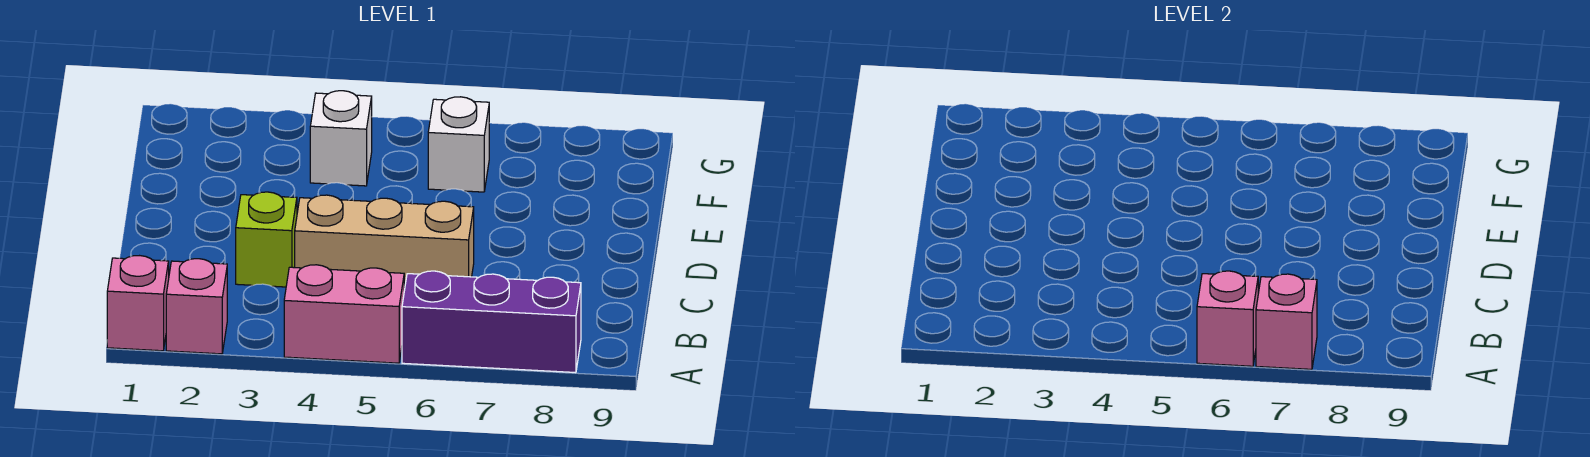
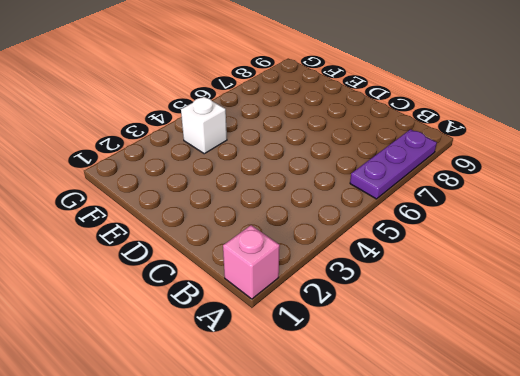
purple plate A6:A8 level 1 -> purple brick A6:A8 level 1
none -> pink brick A2 level 1
none -> pink brick A4:A5 level 1

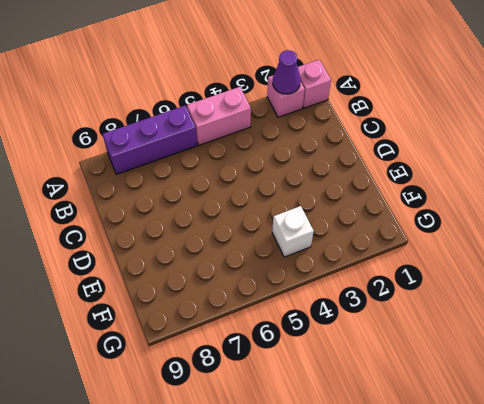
purple cone A2 level 2 -> none
none -> lime brick C3 level 1
none -> tan brick C4:C6 level 1

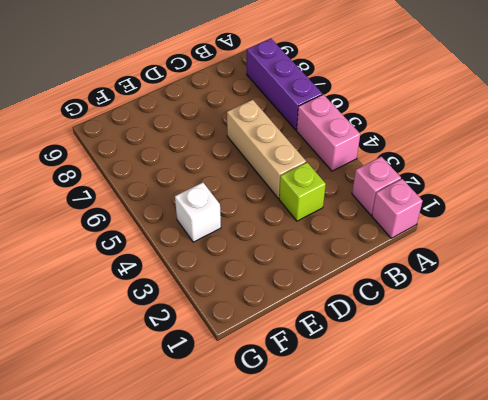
none -> white brick F6 level 1
none -> pink brick A6 level 2

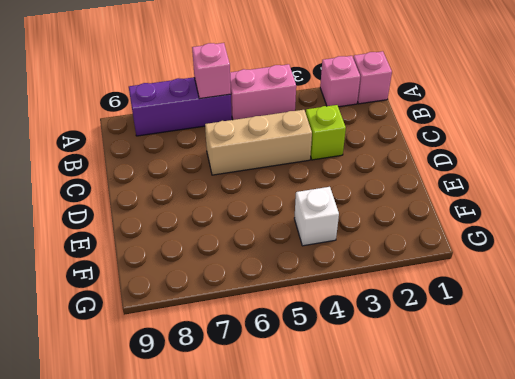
none -> white brick F6 level 1
none -> pink brick A7 level 2

